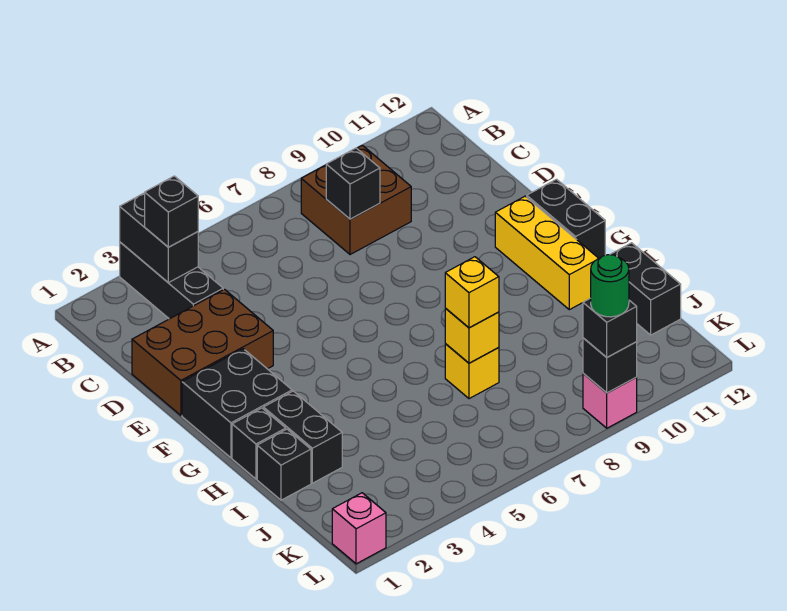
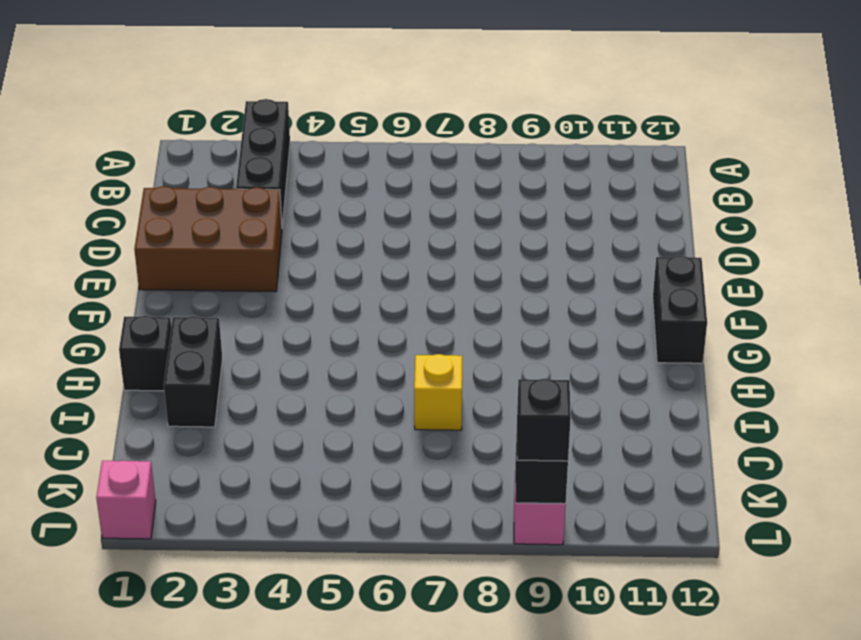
none -> brown brick B8:C9 level 1
none -> black brick F1:G2 level 1
none -> yellow brick F11:H11 level 1

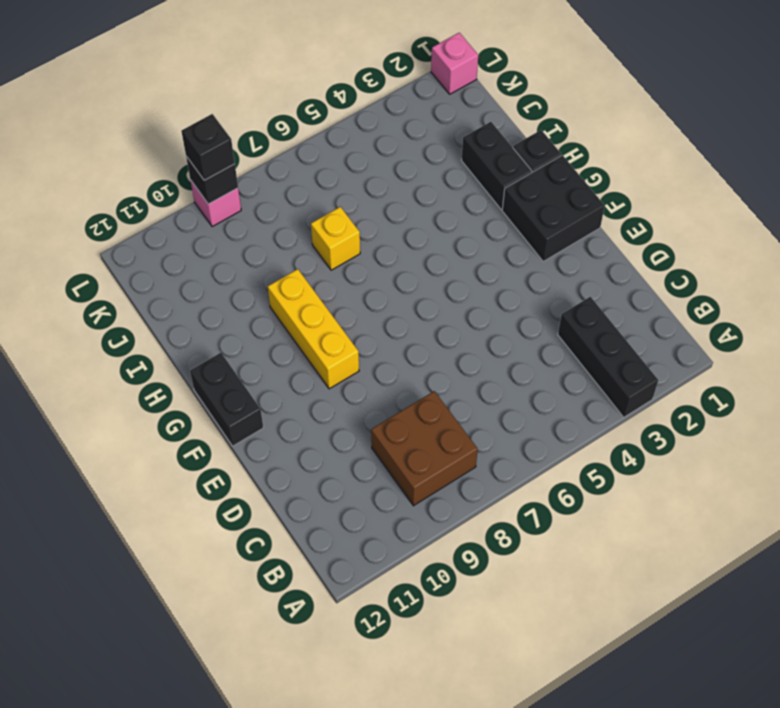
yellow brick F9:H9 level 1 -> yellow brick F11:H11 level 1
none -> brown brick D1:E3 level 1
none -> black brick I1 level 1
none -> black brick I12:J12 level 1

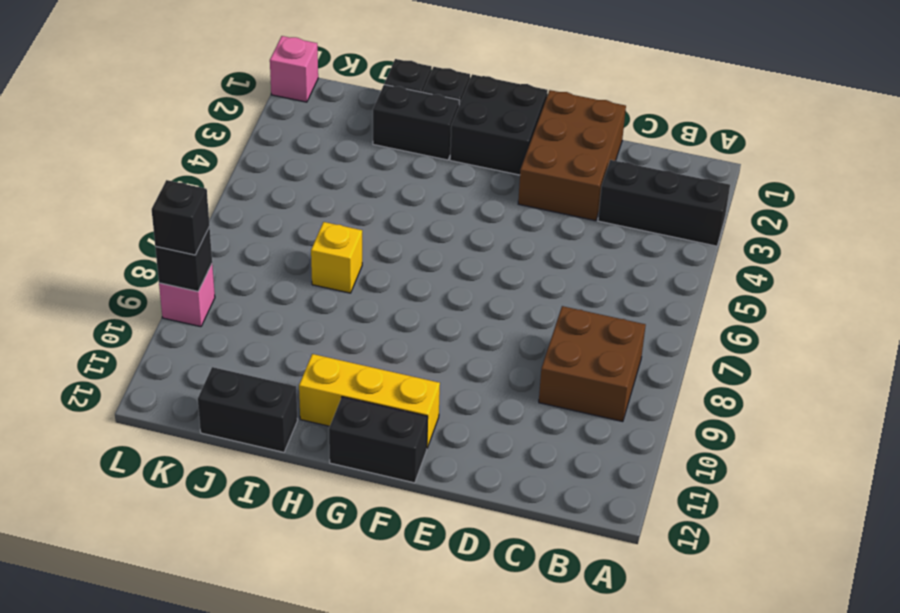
none -> black brick A3:B3 level 2
none -> black brick C8 level 2
none -> yellow brick I7 level 2

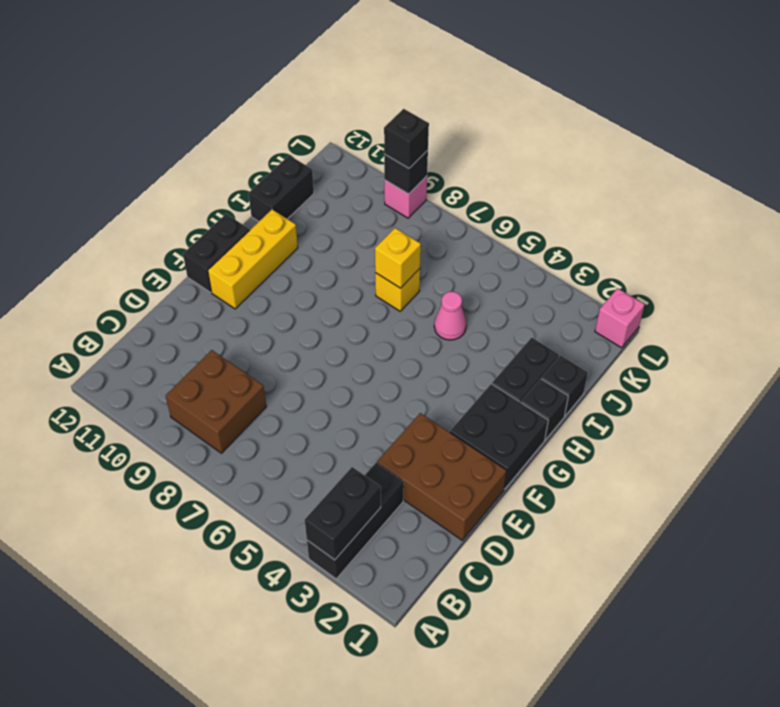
pink cone I5 level 1 -> none
none -> black brick C8 level 2
none -> black brick B3 level 3
none -> yellow brick I7 level 3

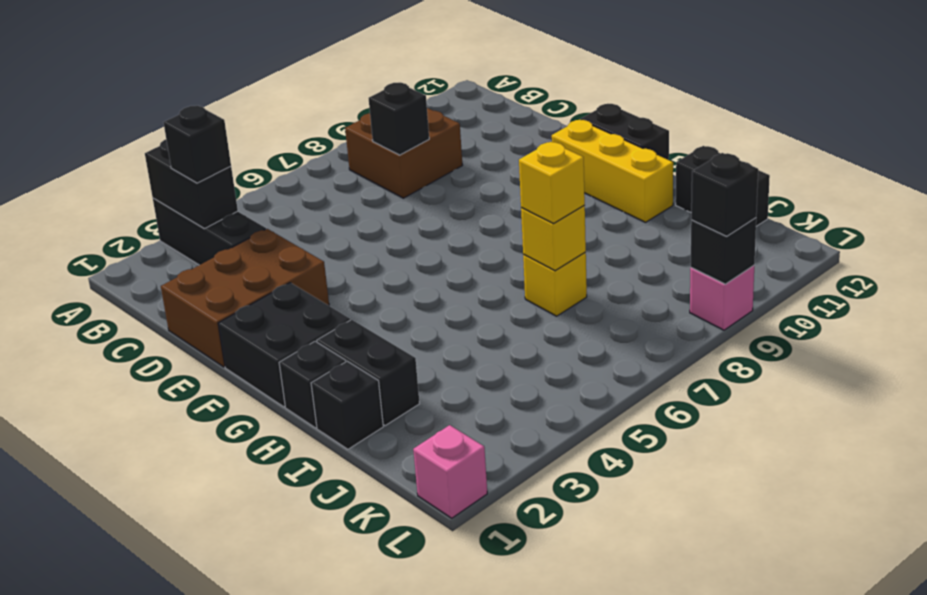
none -> green round brick L9 level 4

